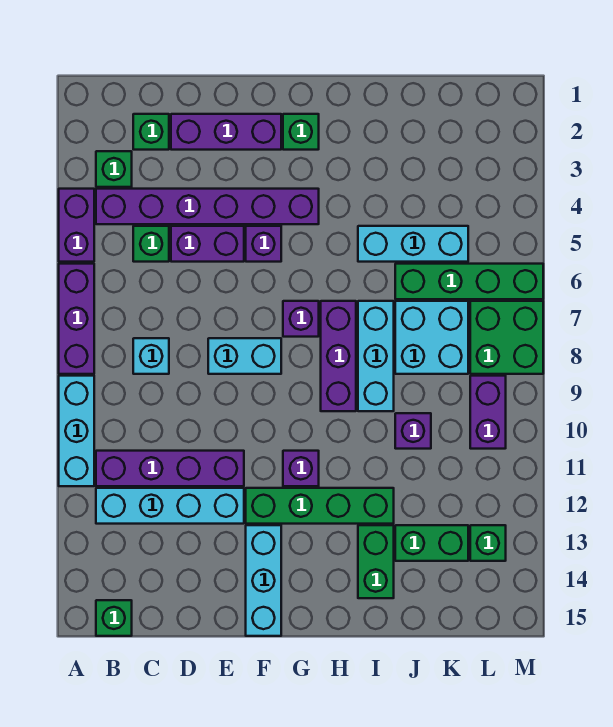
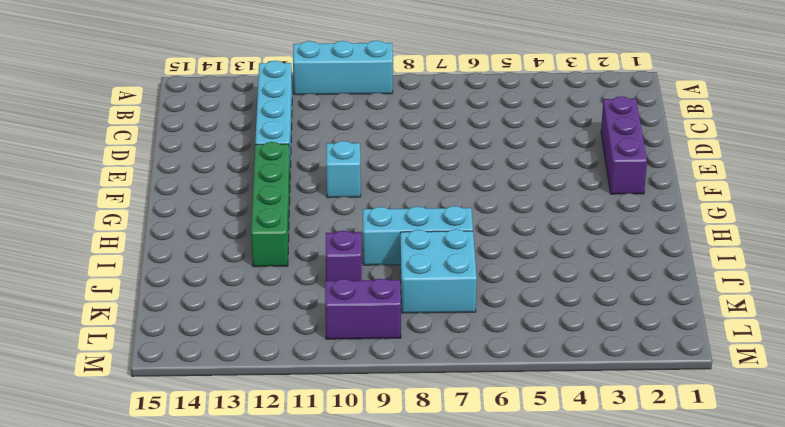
cyan brick F10 level 1 -> cyan brick C8 level 1
none -> purple brick A4:A5 level 1
none -> purple brick A6:A8 level 1
none -> green brick B3 level 1
none -> purple brick B4:G4 level 1

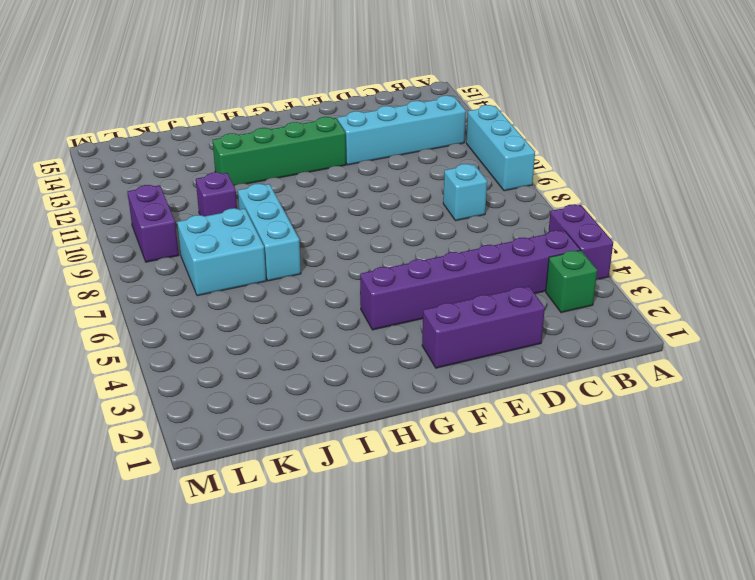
none -> purple brick A6:A8 level 1
none -> purple brick B11:E11 level 1
none -> green brick B15 level 1
none -> green brick C2 level 1

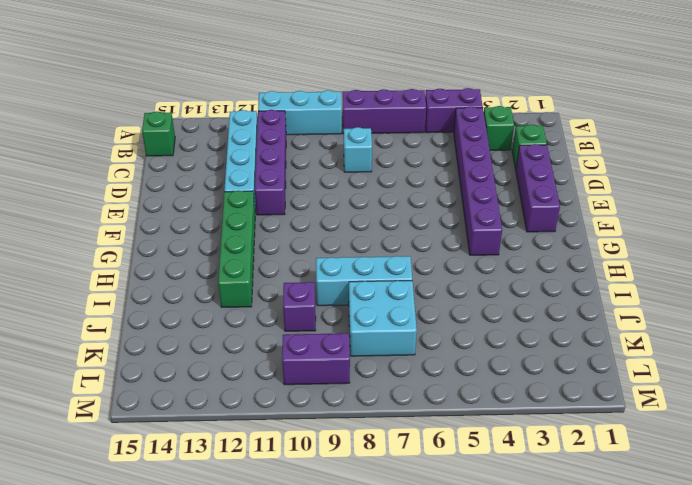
none -> green brick C5 level 1
none -> purple brick D5:E5 level 1
none -> cyan brick E8:F8 level 1
none -> purple brick F5 level 1

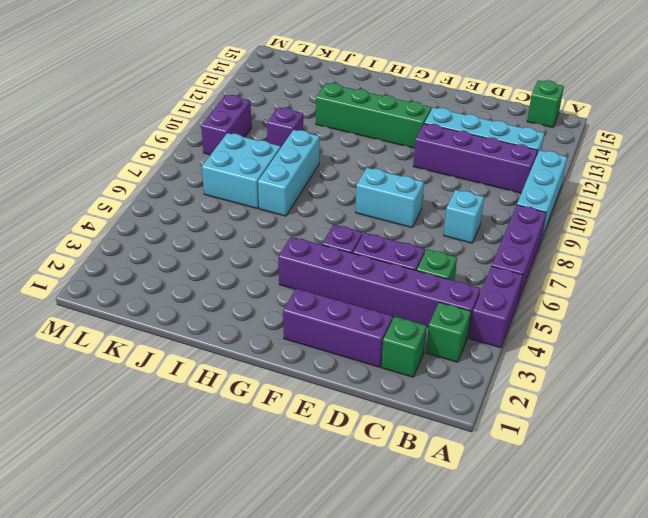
none -> cyan brick F13:F15 level 1
none -> green brick G2 level 1
none -> purple brick G7 level 1
none -> purple brick G11 level 1

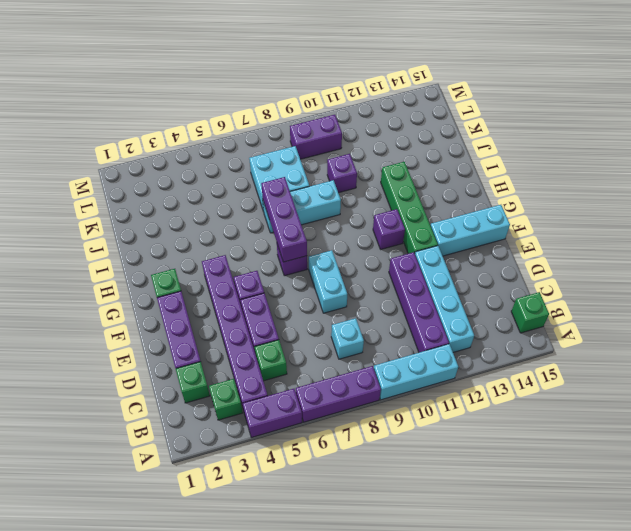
purple brick G7:I7 level 2 -> purple brick H7:H9 level 1
none -> cyan brick I5:K5 level 1
none -> green brick I13:I14 level 1
none -> green brick J6:M6 level 1
none -> green brick J13:K13 level 1

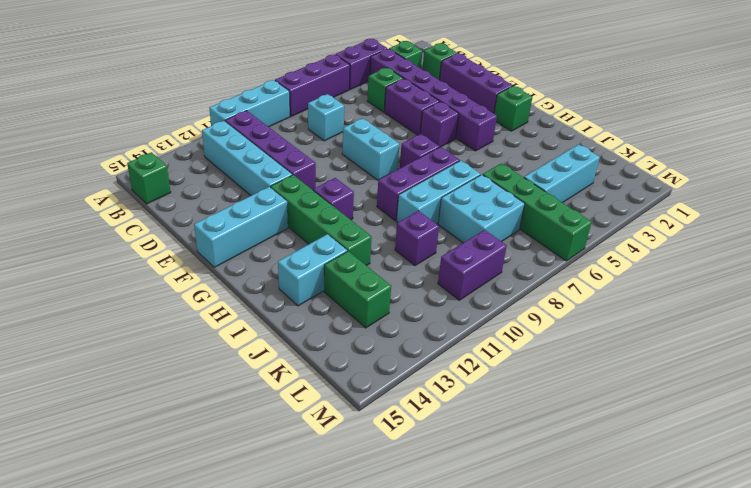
cyan brick I13:I14 level 1 -> green brick I13:I14 level 1
cyan brick K3:K5 level 1 -> cyan brick I5:K5 level 1
none -> green brick L7:M8 level 1
none -> green brick L13 level 1

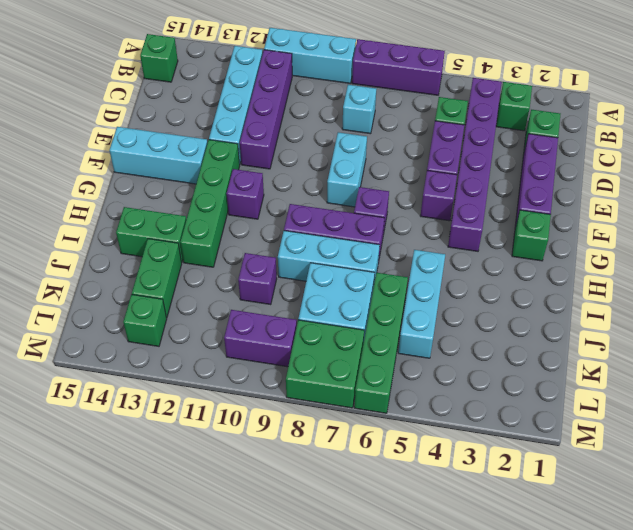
none -> purple brick A4:A5 level 1

